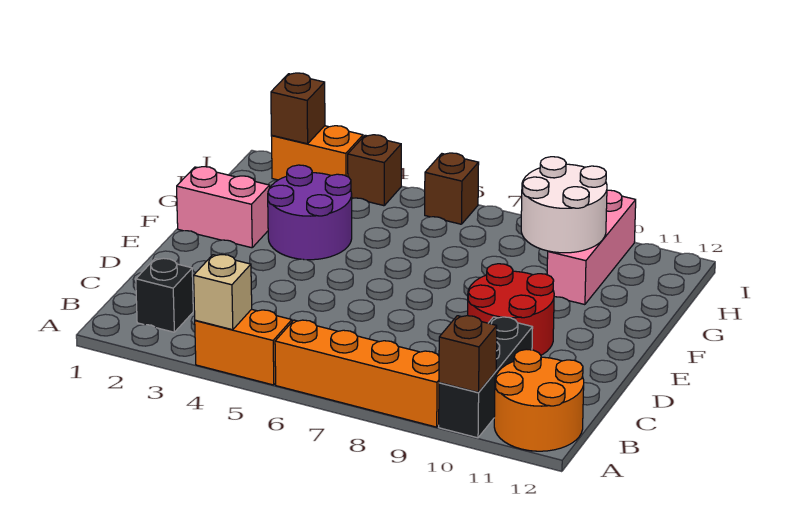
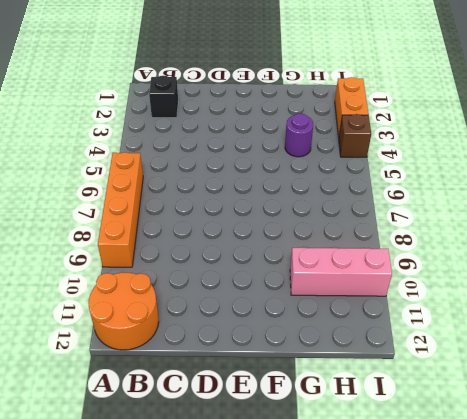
purple round brick G4 level 1 -> purple round brick F3:G4 level 1
none -> orange brick A4:A5 level 1
none -> black brick A10:C10 level 1
none -> red round brick D9:E10 level 1

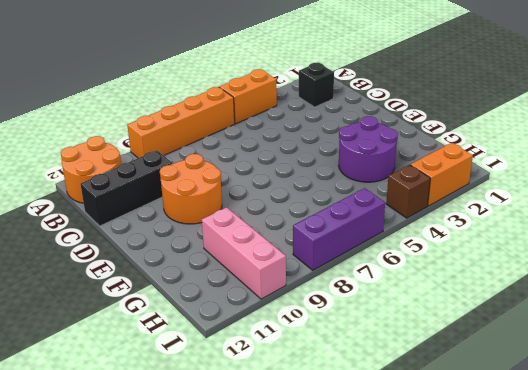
black brick C10:C12 level 1 -> black brick A10:C10 level 1
orange round brick D9:E10 level 1 -> red round brick D9:E10 level 1
purple brick I6:I8 level 1 -> brown brick I6 level 1
none -> pink brick F1:F2 level 1
none -> tan brick A4 level 2
none -> brown brick A10 level 2

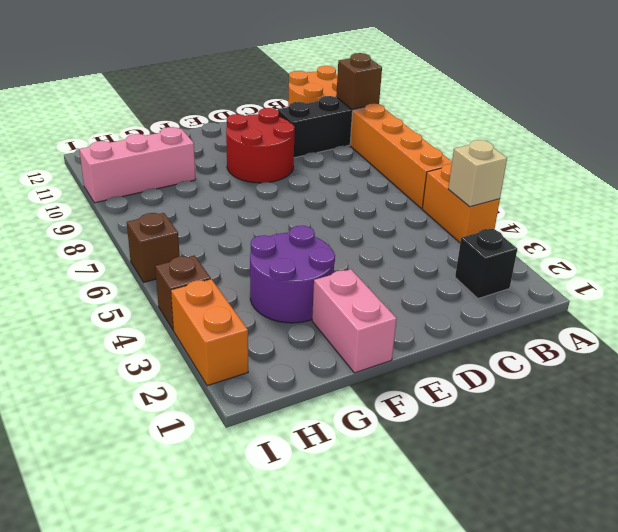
none -> white round brick G9:H10 level 2
none -> brown brick I2 level 2

